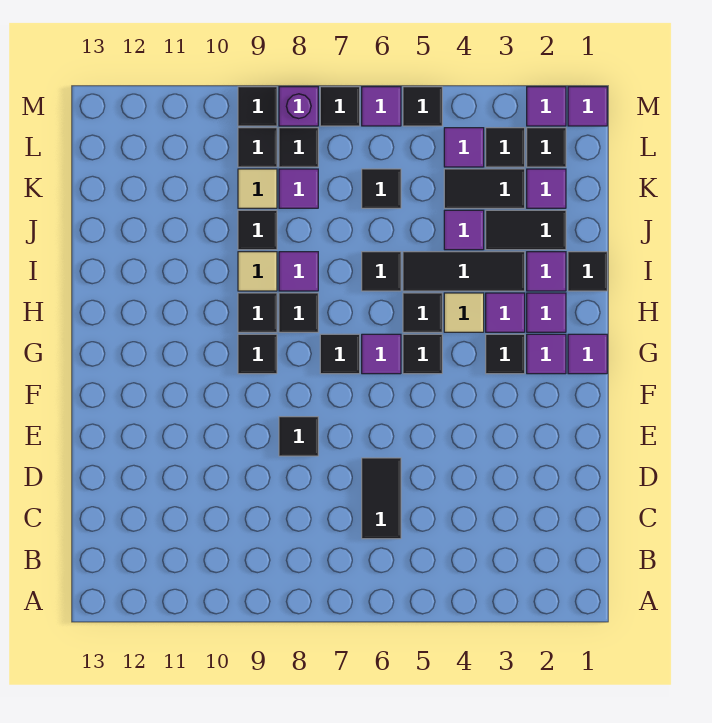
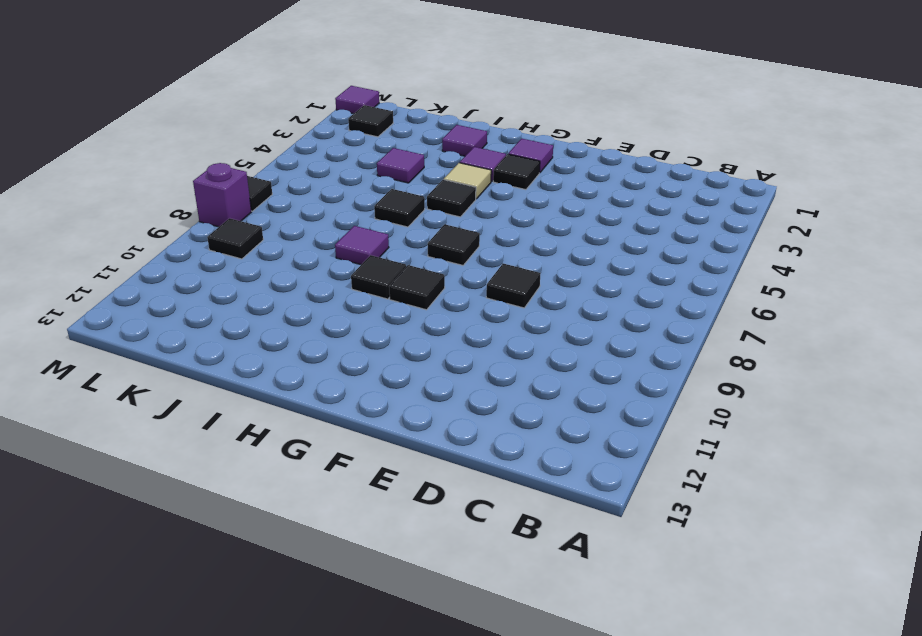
none -> black tile C6:D6 level 1
none -> purple tile G1 level 1
none -> black tile G5 level 1
none -> purple tile G6 level 1

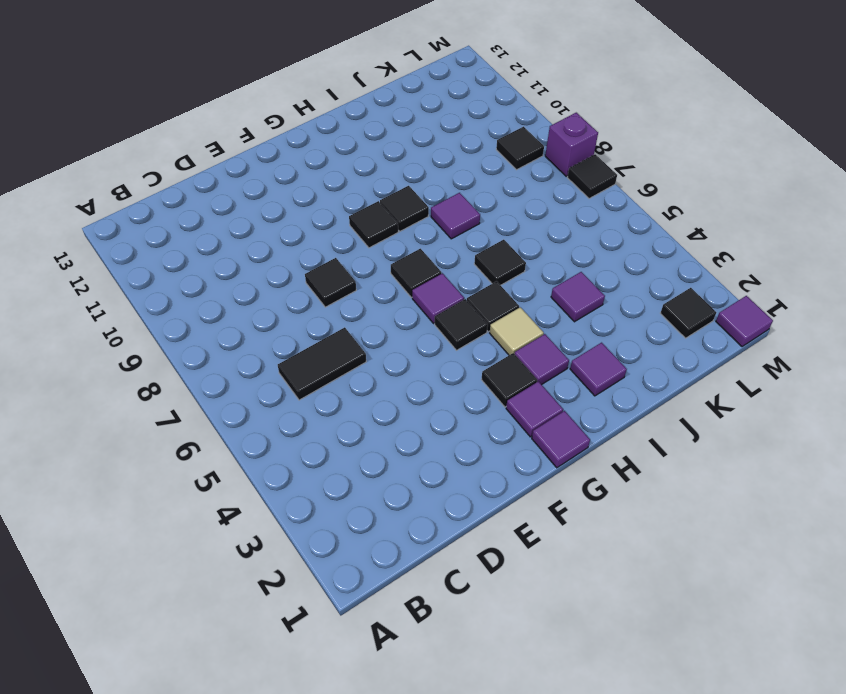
none -> purple tile H2 level 1
none -> black tile H8 level 1
none -> black tile I1 level 1
none -> black tile I3:I5 level 1

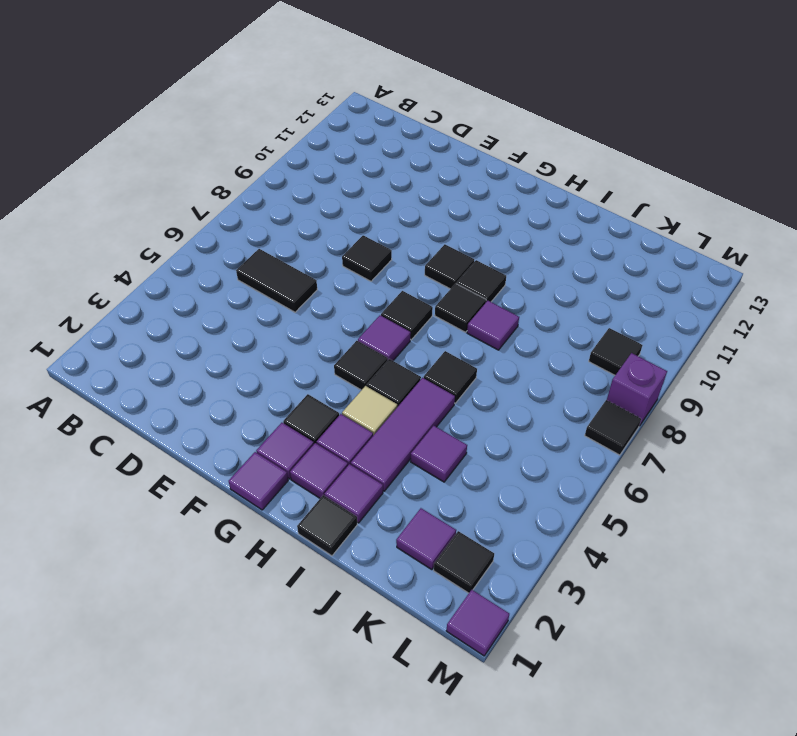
purple tile I3:I5 level 1 -> black tile I3:I5 level 1
none -> tan tile I9 level 1
none -> black tile J2:J3 level 1
none -> black tile J9 level 1
none -> black tile K3:K4 level 1

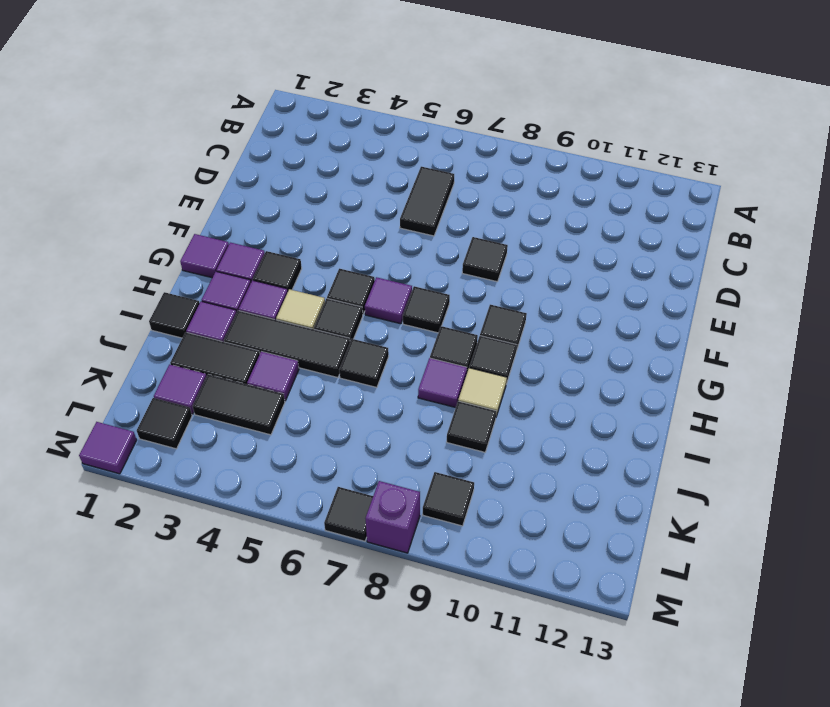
none -> black tile K6 level 1
none -> purple tile K8 level 1
none -> tan tile K9 level 1
none -> black tile L3 level 1

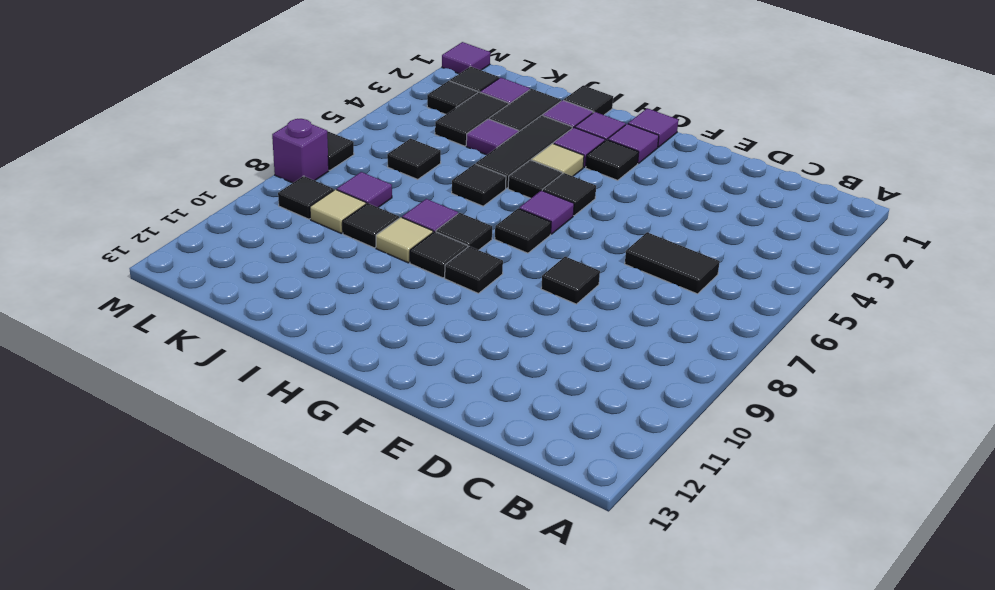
none -> purple tile L4 level 1
none -> black tile L8 level 1
none -> purple tile M2 level 1
none -> black tile M5 level 1

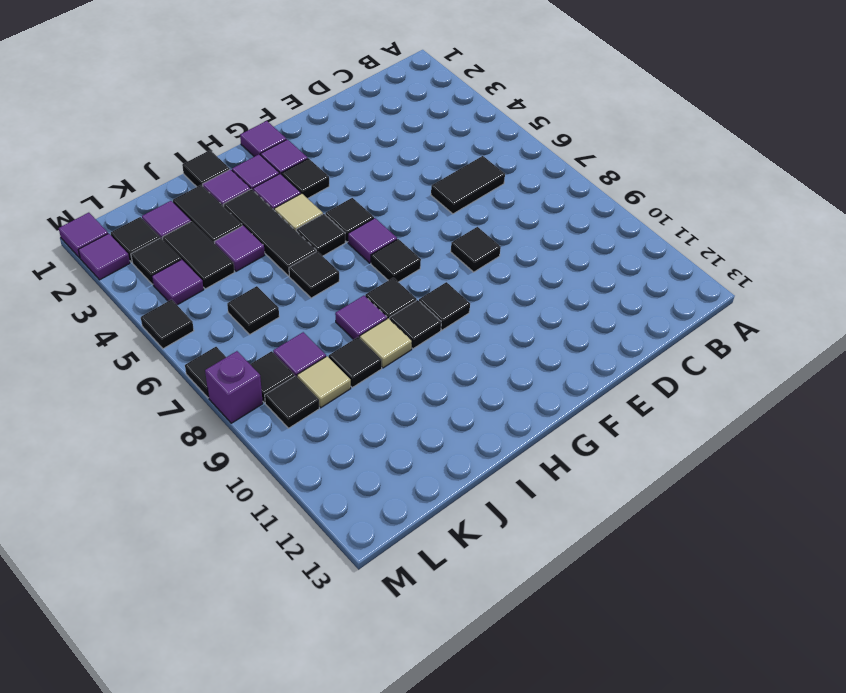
none -> purple tile M6 level 1
none -> black tile M9 level 1

